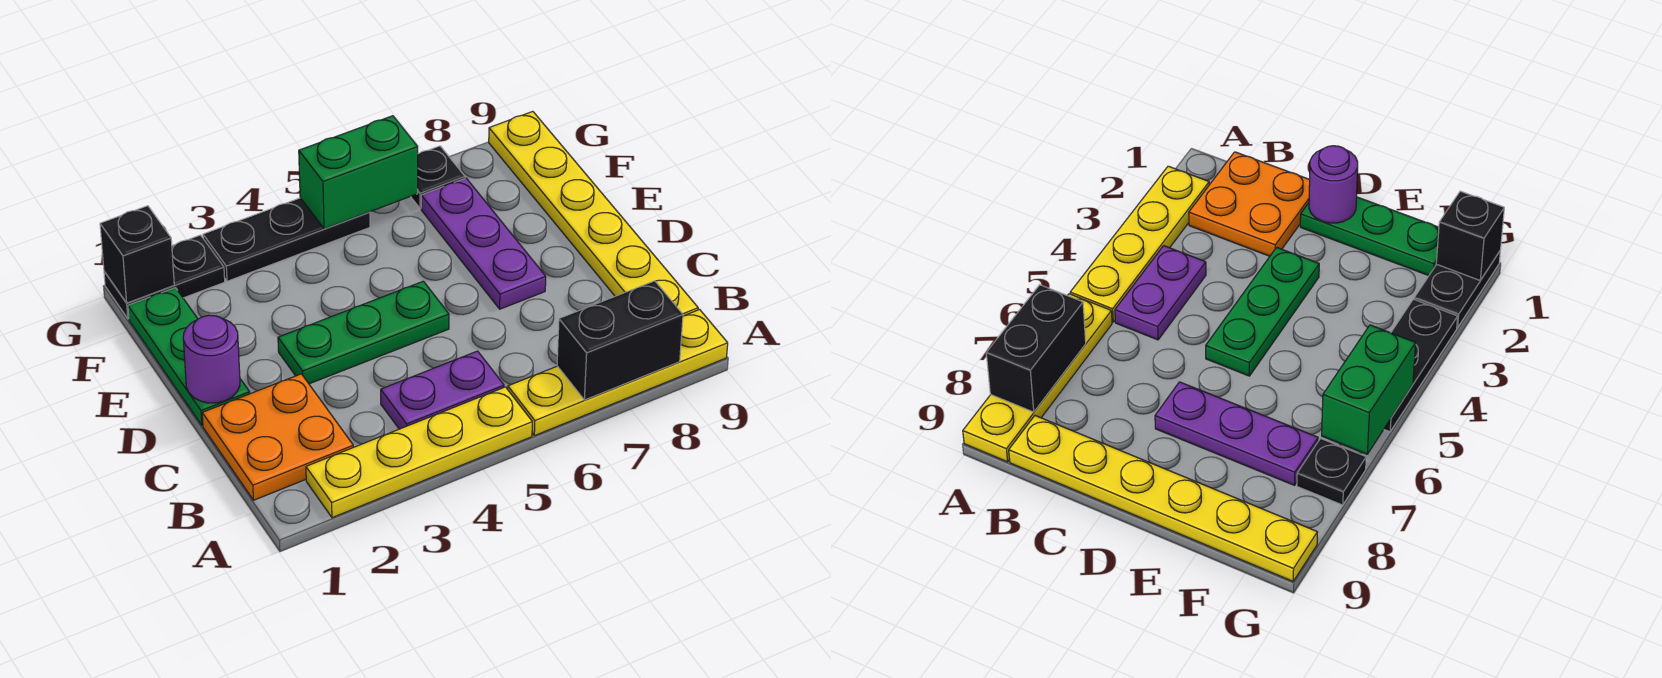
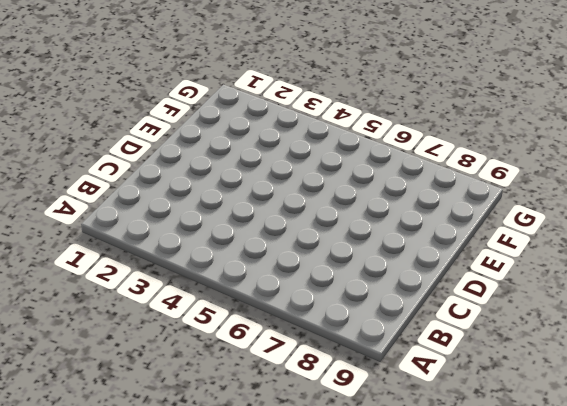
none -> yellow plate A2:A5 level 1
none -> yellow plate A6:A9 level 1
none -> orange plate B1:C2 level 1

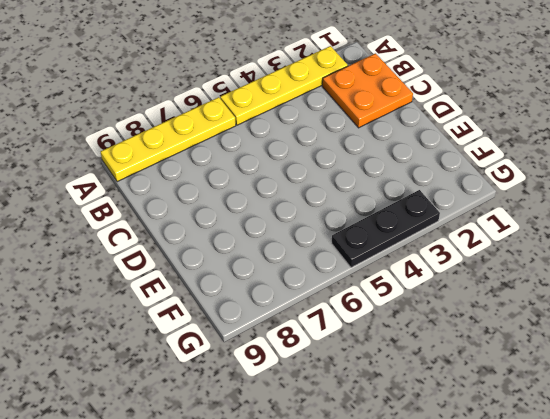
none -> purple plate B4:B5 level 1
none -> yellow plate B9:G9 level 1
none -> green plate D1:F1 level 1

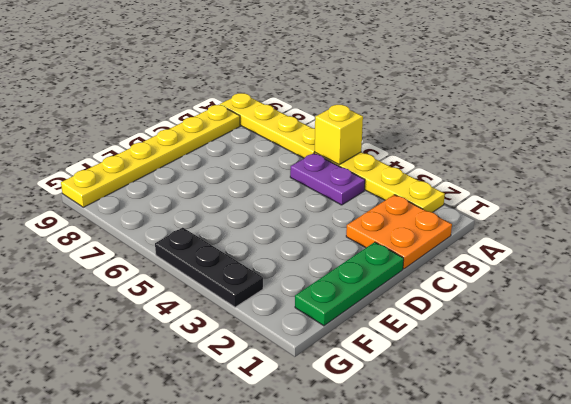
yellow brick A5 level 2 -> none
none -> green plate D3:D5 level 1
none -> purple plate D7:F7 level 1
none -> black plate G1:G2 level 1

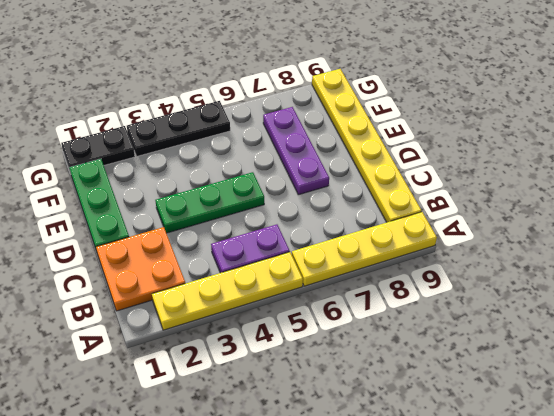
none -> black plate G7 level 1
none -> black brick A7:A8 level 2
none -> purple round brick D1 level 2

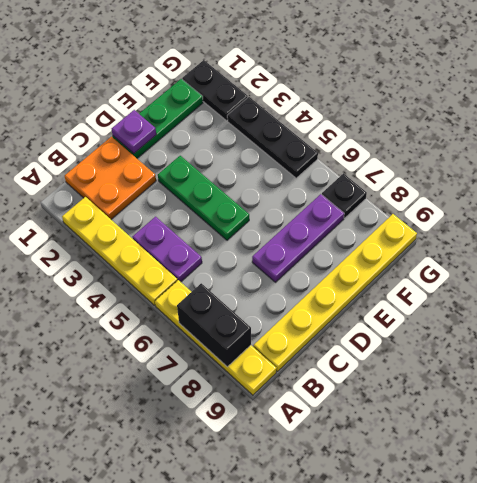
purple plate D1 level 2 -> purple round brick D1 level 2
none -> black brick G1 level 2
none -> green brick G5:G6 level 2

